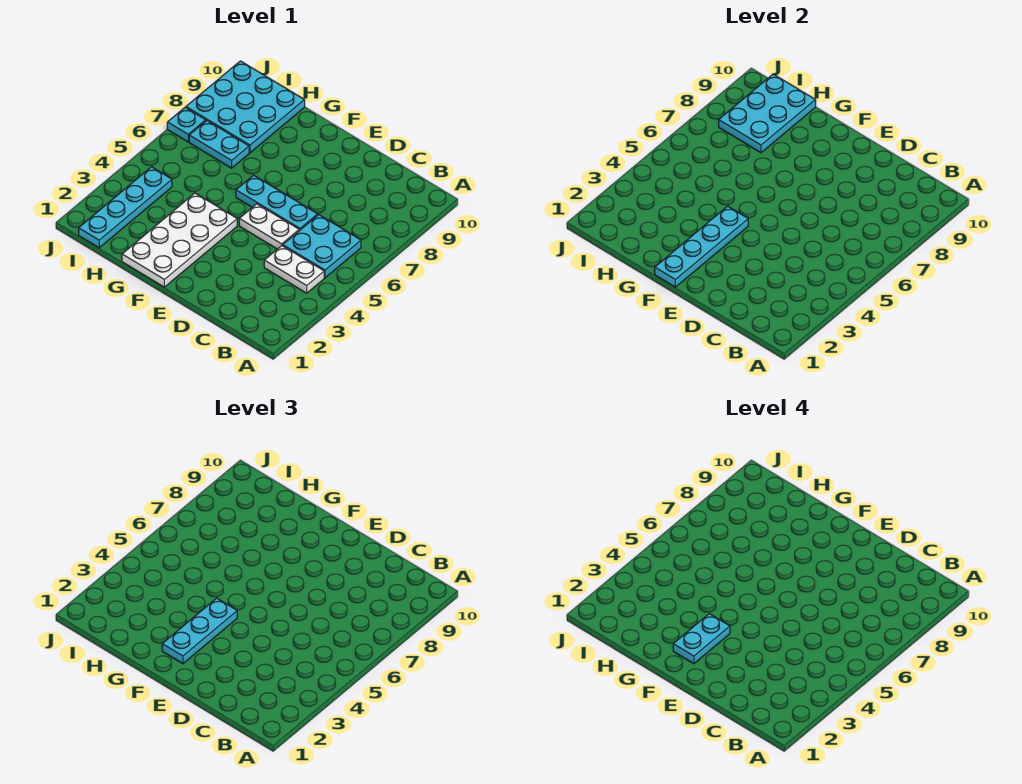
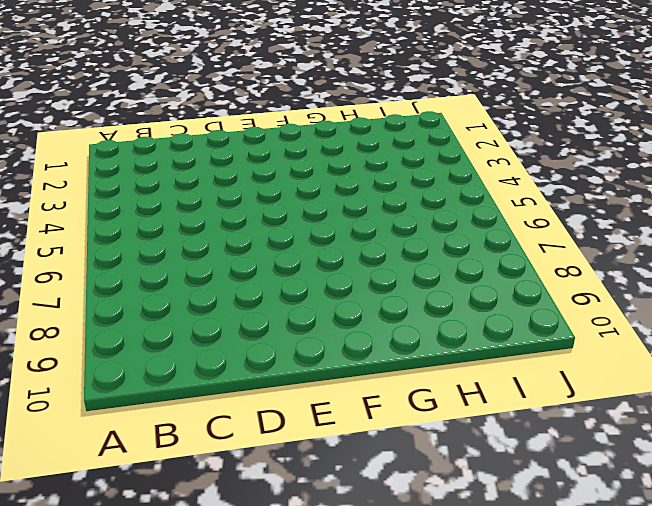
none -> white plate B4:C4 level 1
none -> cyan plate B5:C6 level 1
none -> white plate D5:E5 level 1

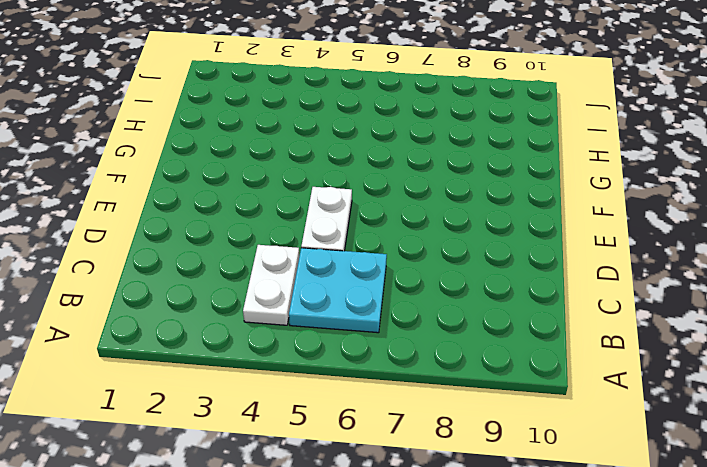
none -> cyan plate D6:F6 level 1
none -> white plate F1:G4 level 1
none -> cyan plate H7:I7 level 1

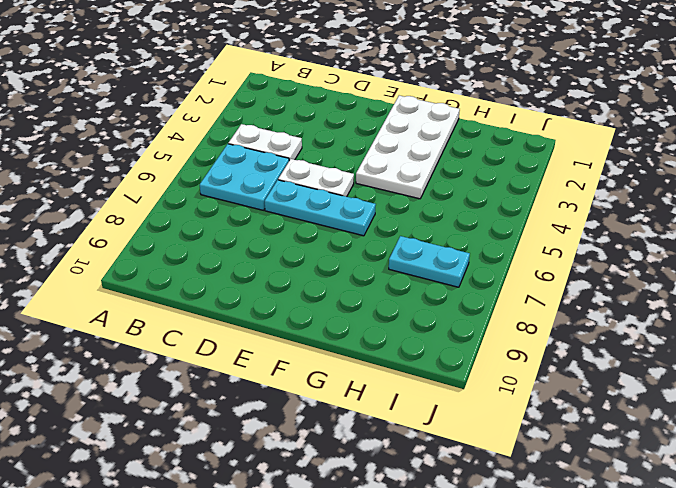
none -> cyan plate H8:J10 level 1
none -> cyan plate I1:I4 level 1
none -> cyan plate J7 level 1

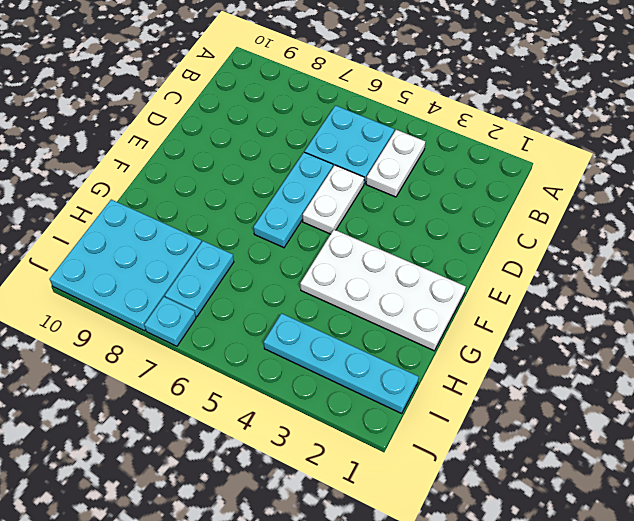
none -> cyan plate F1:F4 level 2
none -> cyan plate H8:I10 level 2
none -> cyan plate F2:F4 level 3

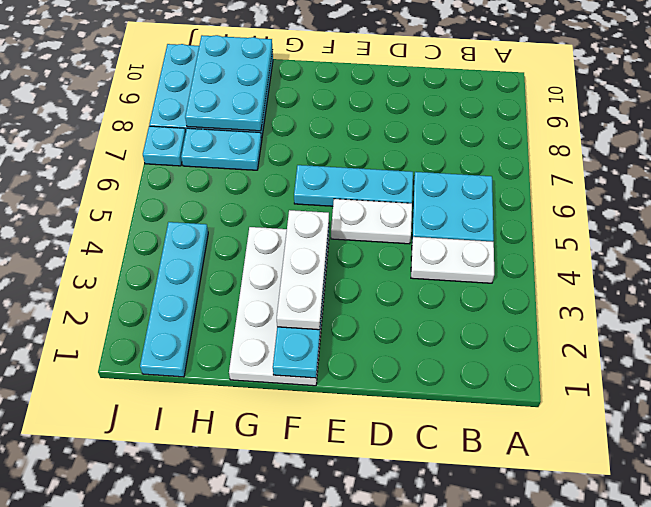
white plate F2:F4 level 3 -> cyan plate F2:F4 level 3
none -> cyan plate F2:F3 level 4

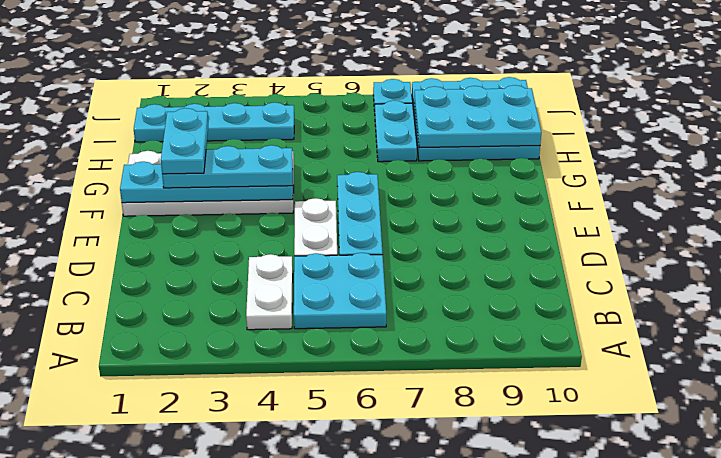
cyan plate F2:G2 level 4 -> cyan plate F2:F3 level 4

